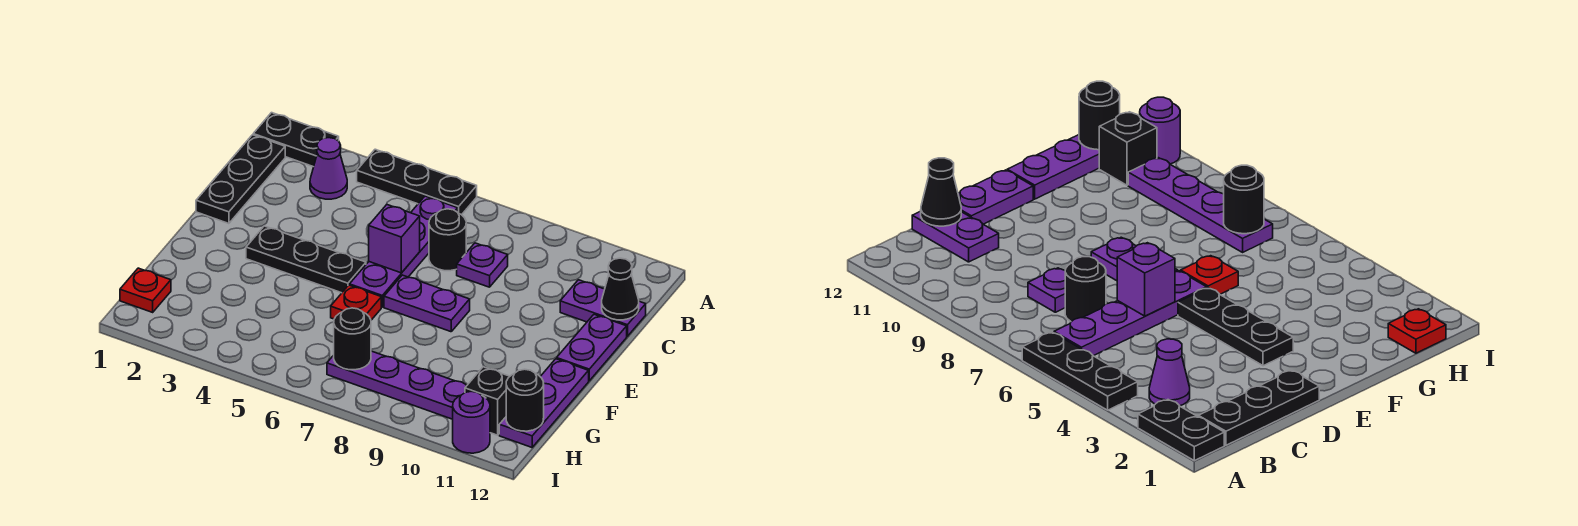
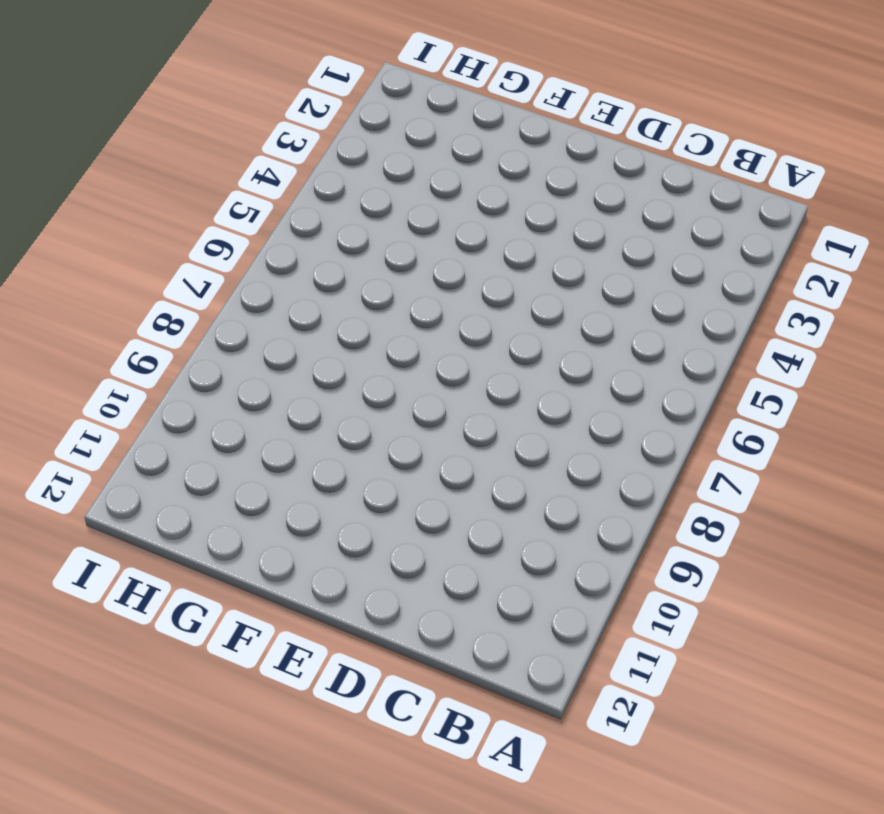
none -> black plate A1:A2 level 1
none -> black plate A4:A6 level 1
none -> black plate B1:D1 level 1

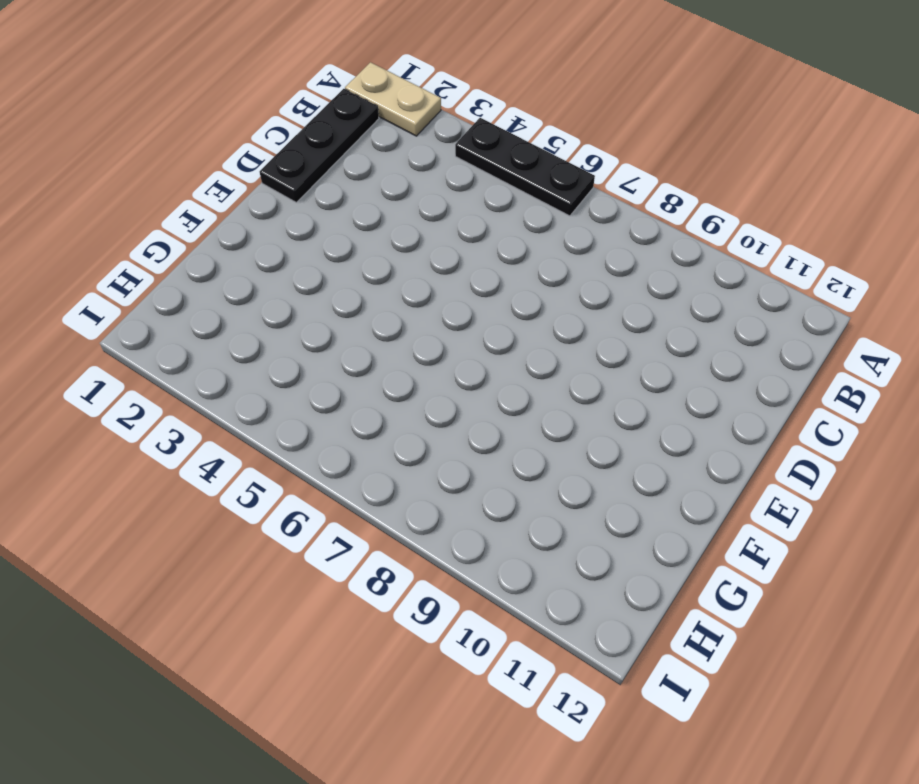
tan plate A1:A2 level 1 -> black plate A1:A2 level 1
none -> purple cone B3 level 1
none -> purple plate B6:E6 level 1
none -> black round brick C7 level 1

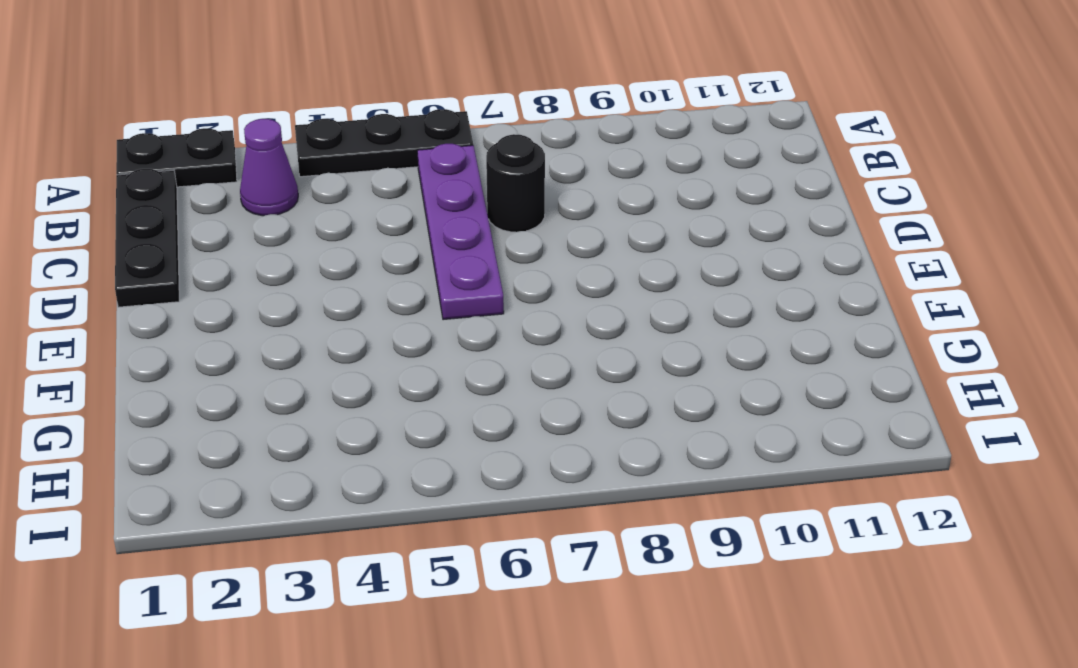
none -> purple plate C8 level 1
none -> purple plate C11:C12 level 1
none -> purple plate D12:E12 level 1

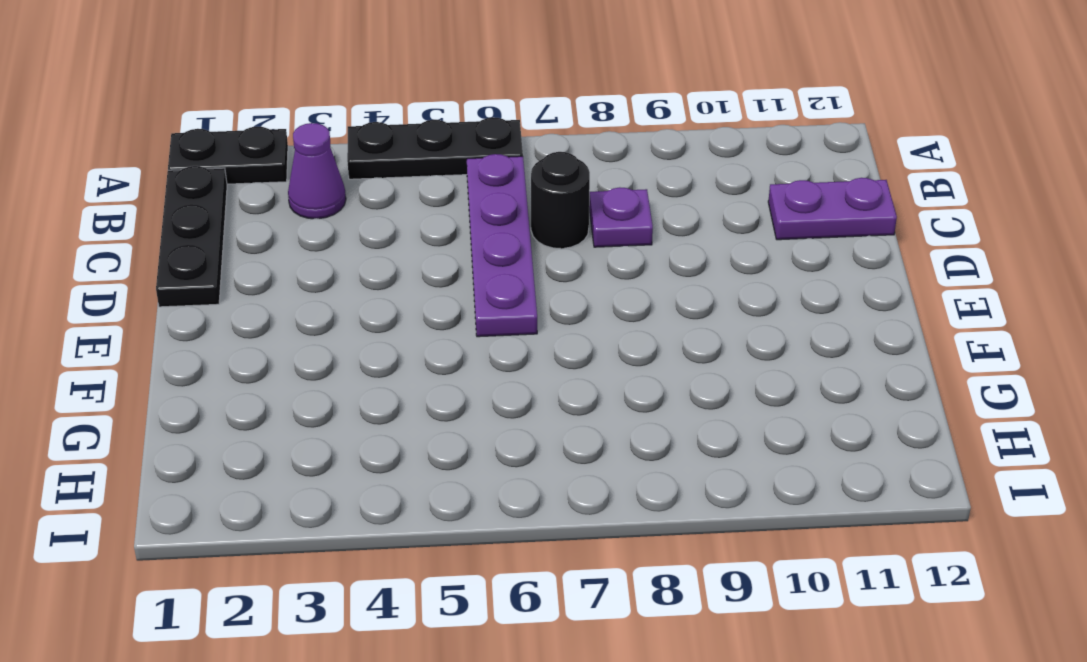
none -> purple plate D12:E12 level 1
none -> black plate E3:E5 level 1
none -> purple plate E7:E8 level 1

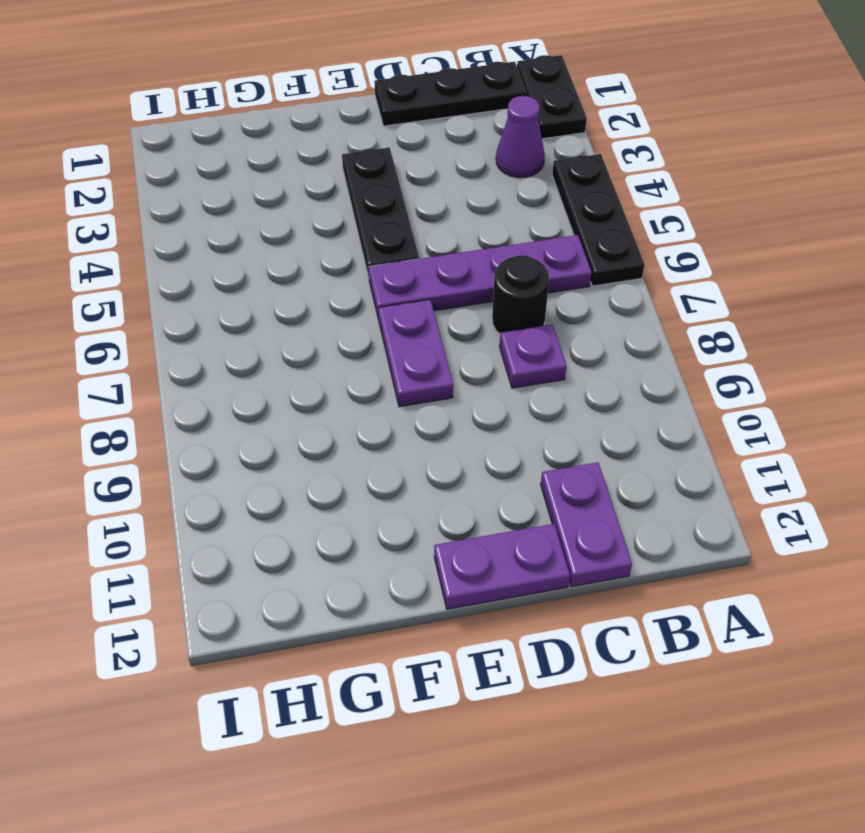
none -> red plate F6 level 1
none -> purple plate F12:H12 level 1
none -> red plate H1 level 1

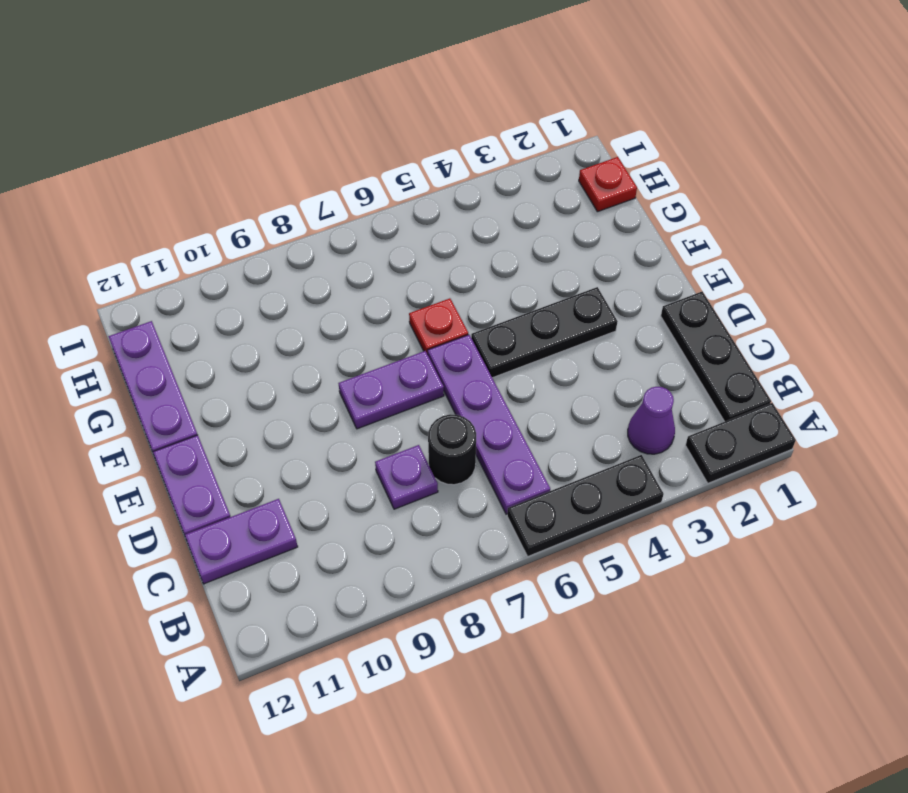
none -> purple plate H7:H10 level 1
none -> black brick H11 level 1
none -> purple round brick I11 level 1

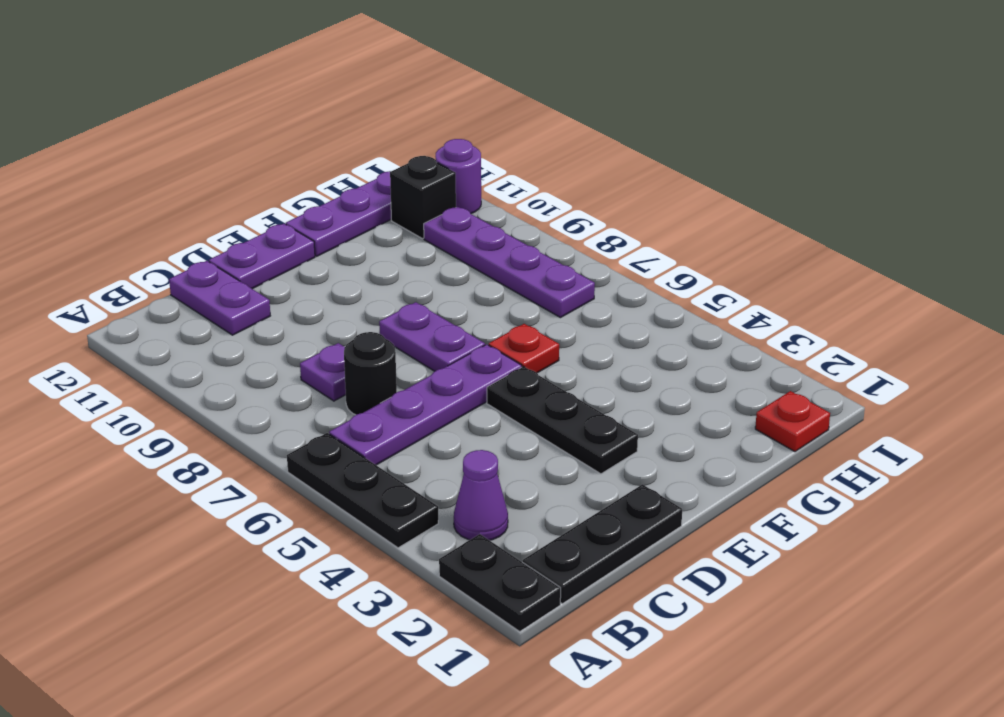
none -> black cone C12 level 2
none -> purple brick D6 level 2
none -> black round brick H7 level 2

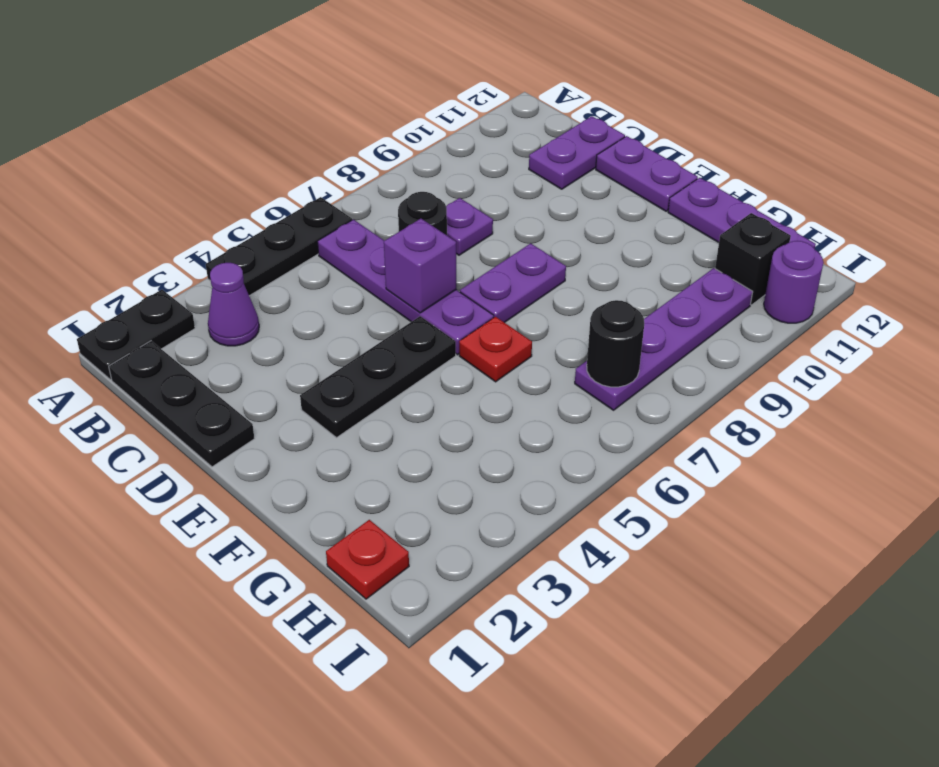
none -> black cone C12 level 2
none -> black round brick H12 level 2

